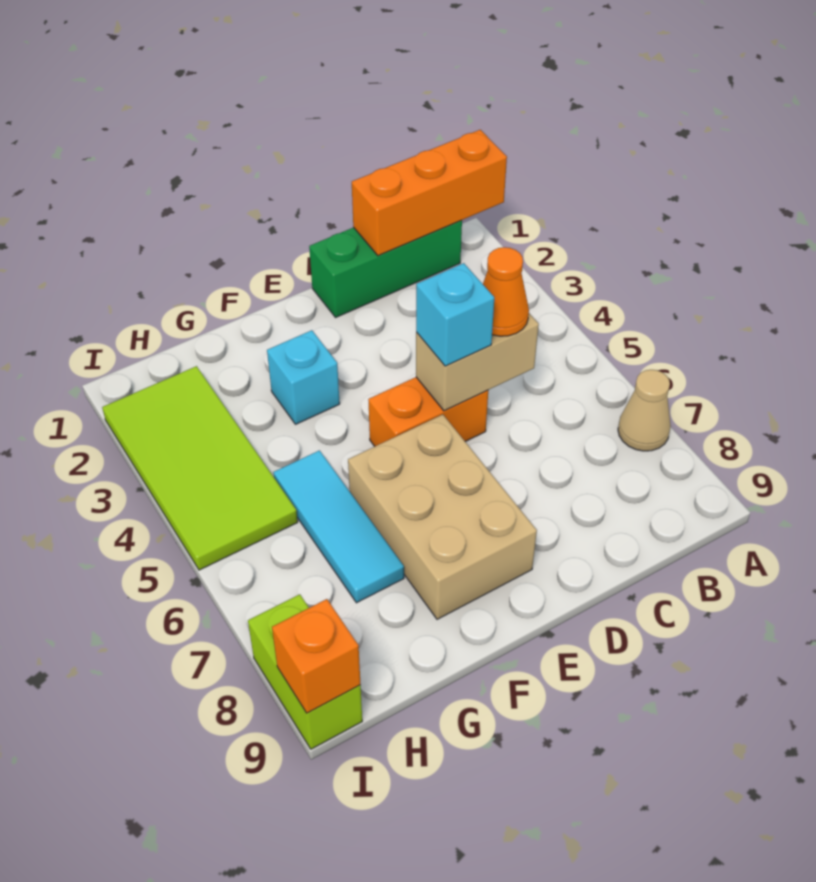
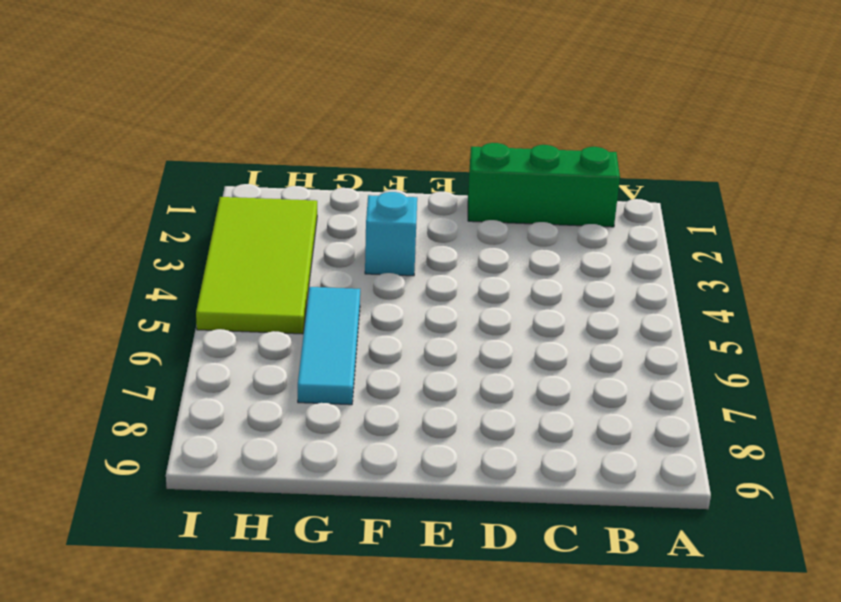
none -> tan cone A7 level 1
none -> orange brick D5:E5 level 1
none -> tan brick E6:F8 level 1

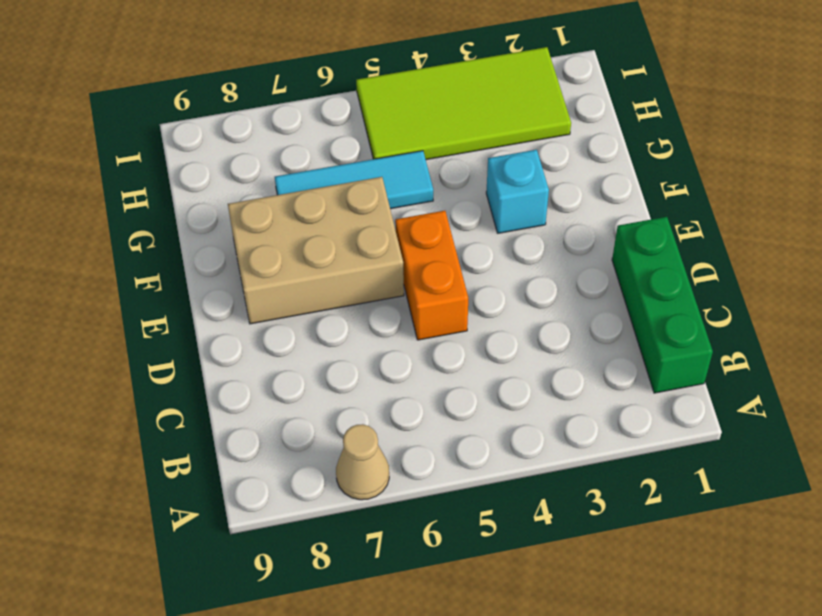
none -> lime brick I8:I9 level 1
none -> orange brick A1:C1 level 2
none -> tan brick C5:D5 level 2

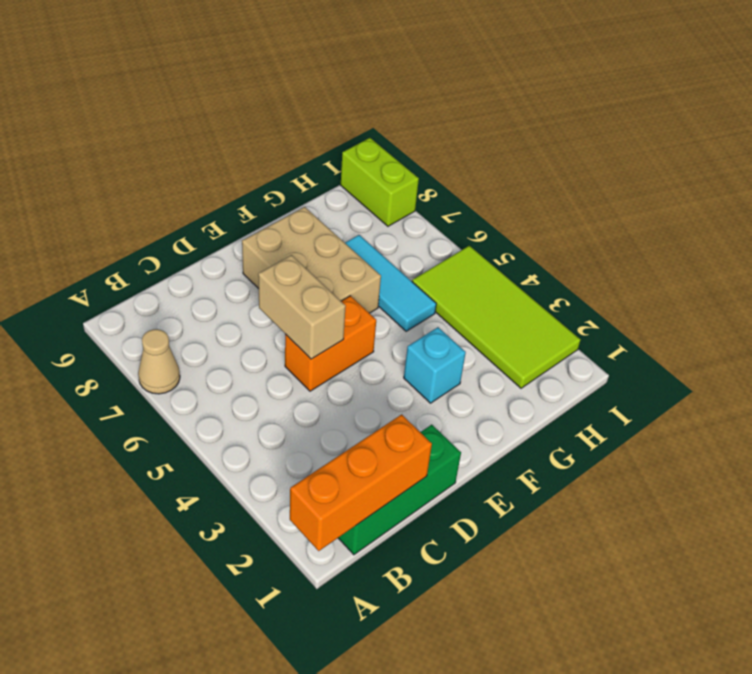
tan brick D5:D6 level 2 -> tan brick C5:D5 level 2
none -> orange brick I9 level 2
none -> orange cone C5 level 3
none -> cyan brick D5 level 3

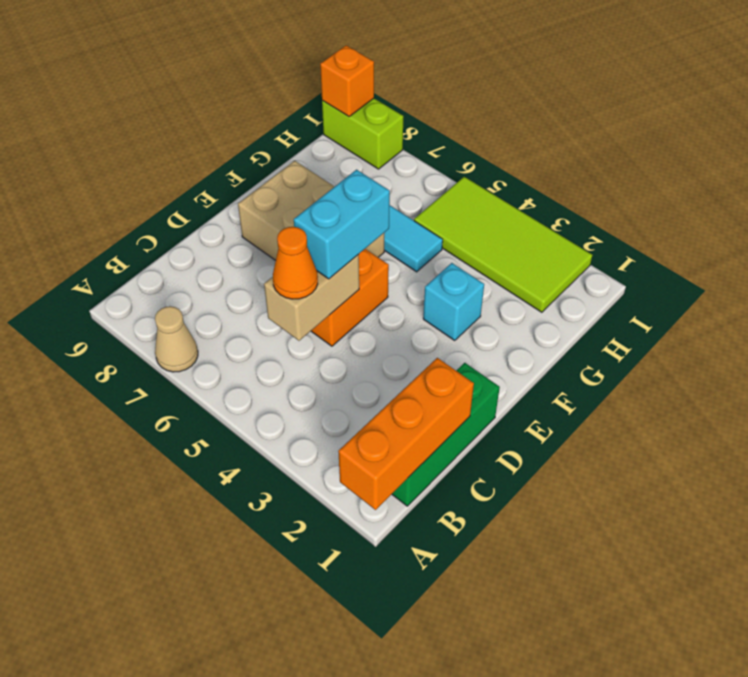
cyan brick D5:E5 level 3 -> cyan brick D5 level 3

